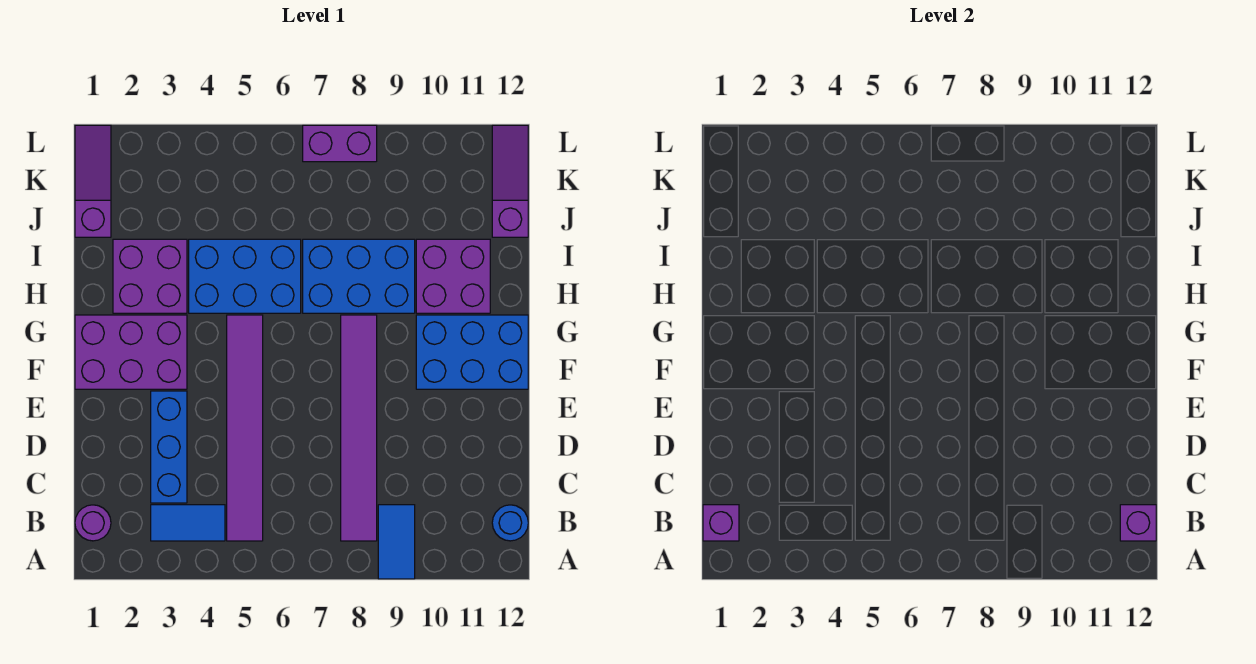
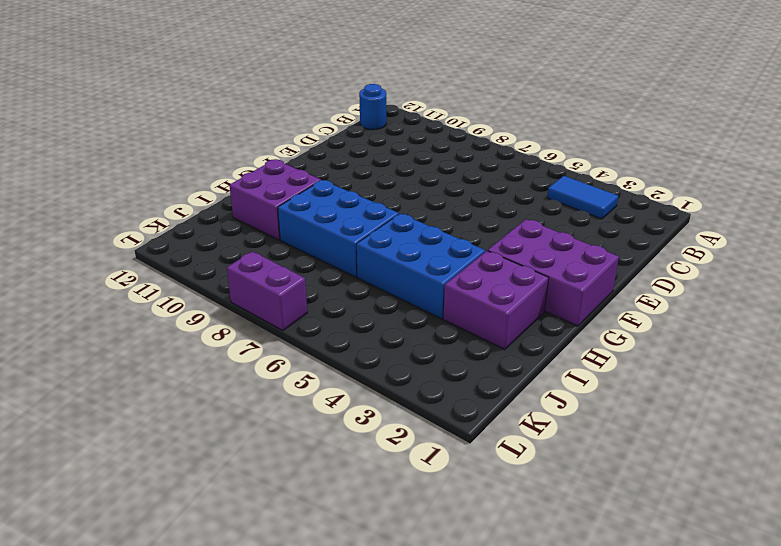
none -> blue tile A9:B9 level 1
none -> purple round brick B1 level 1
none -> purple tile B5:G5 level 1

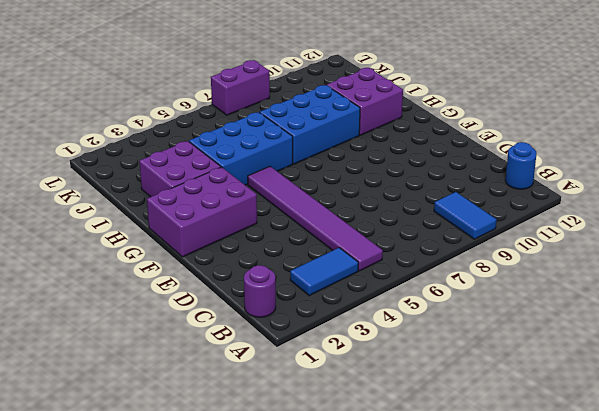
none -> purple tile B8:G8 level 1
none -> blue brick C3:E3 level 1
none -> blue brick F10:G12 level 1

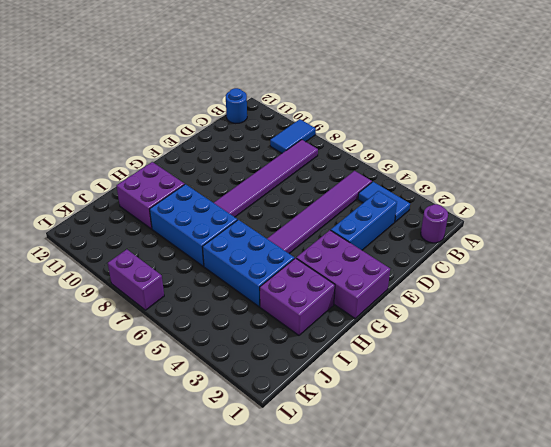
none -> blue brick F10:G12 level 1
none -> purple slope J1:L1 level 1 top J
none -> purple slope J12:L12 level 1 top J

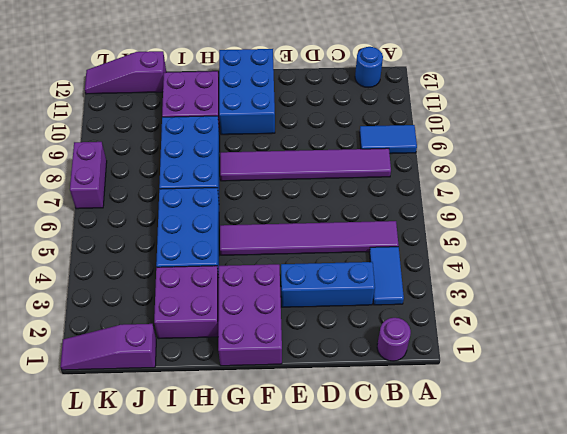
none -> purple brick B1 level 2
none -> purple brick B12 level 2

